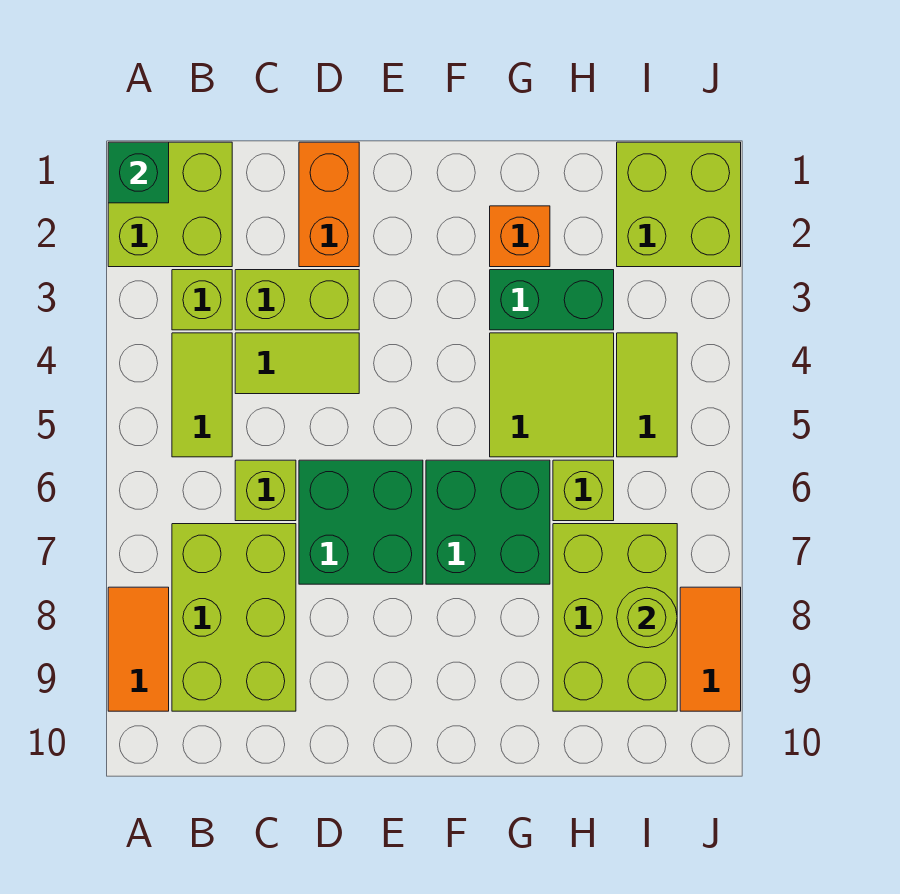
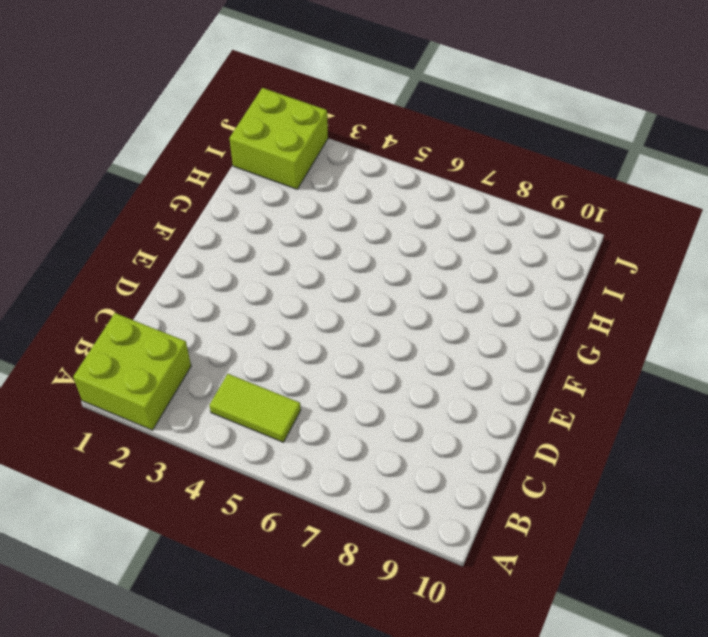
none -> orange tile A8:A9 level 1
none -> lime brick B3 level 1
none -> lime brick B7:C9 level 1

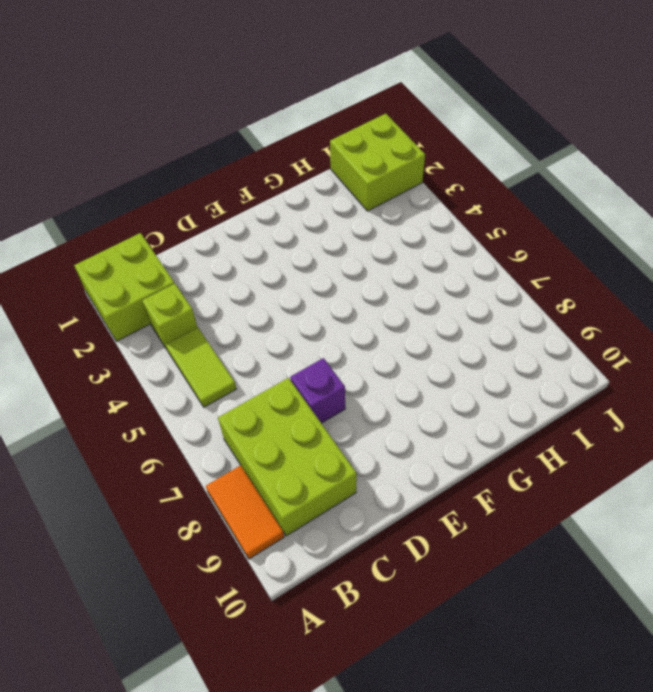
purple brick D7 level 1 -> green brick D6:E7 level 1
none -> lime brick C3:D3 level 1
none -> lime tile C4:D4 level 1
none -> lime brick C6 level 1

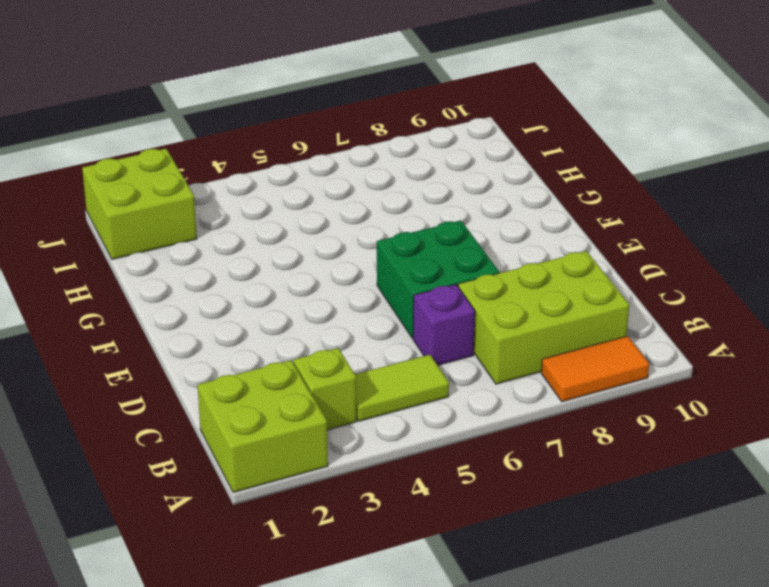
purple brick C6 level 1 -> lime brick C6 level 1
none -> lime brick C3:D3 level 1
none -> lime tile C4:D4 level 1
none -> orange brick D1:D2 level 1

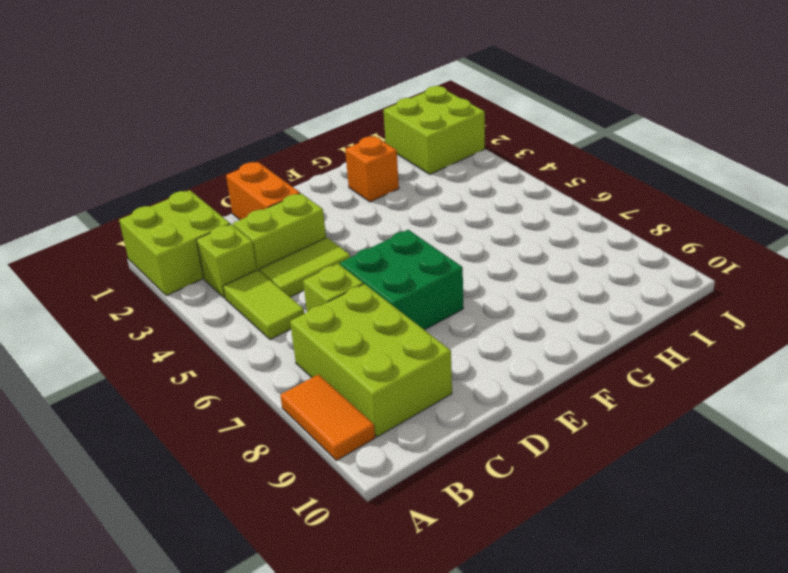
none -> green brick F6:G7 level 1
none -> green brick G3:H3 level 1
none -> lime tile G4:H5 level 1

